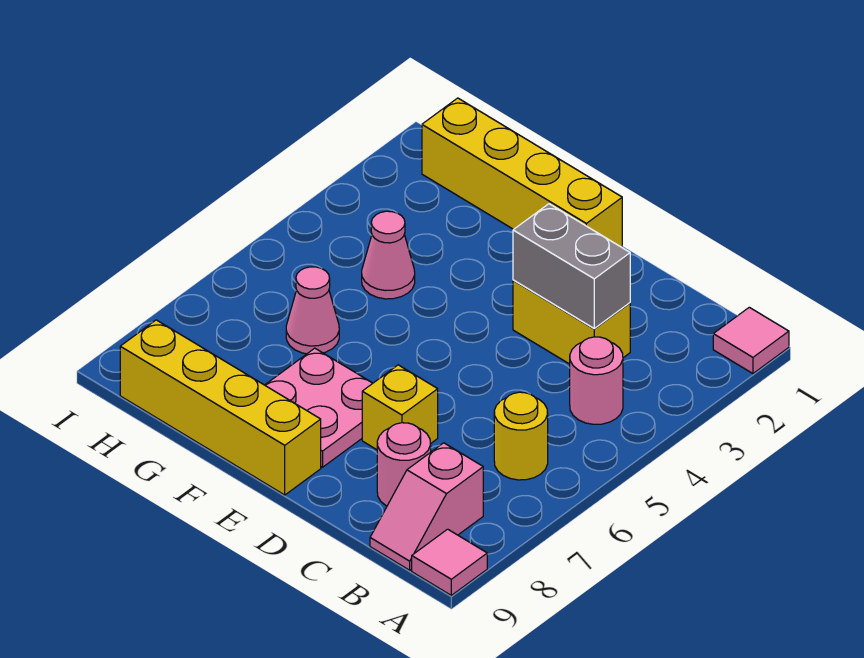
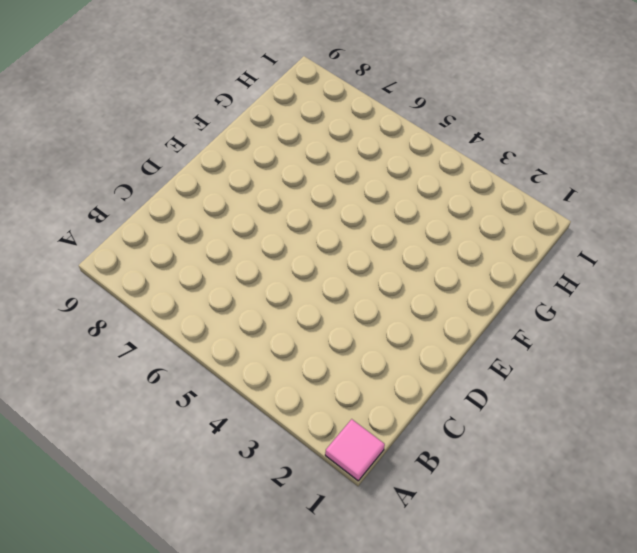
none -> pink tile A9 level 1
none -> pink round brick B4 level 1
none -> yellow round brick B6 level 1

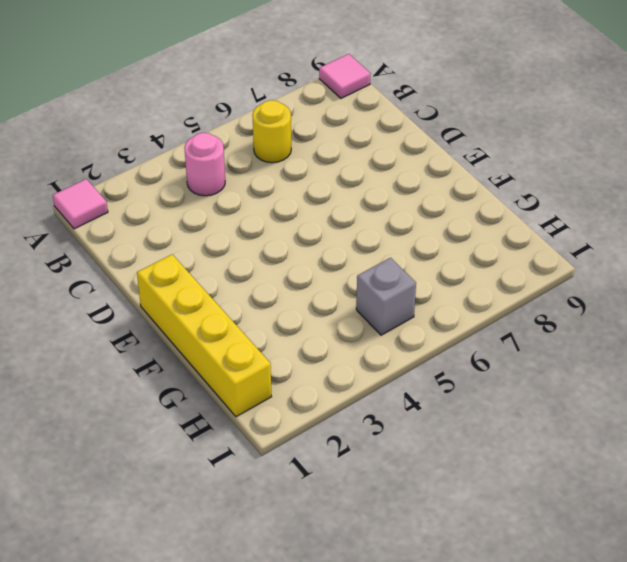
grey brick H5 level 1 -> none
none -> pink slope B8:B9 level 1 top 8
none -> yellow brick C3:D3 level 1
none -> pink round brick C8 level 1

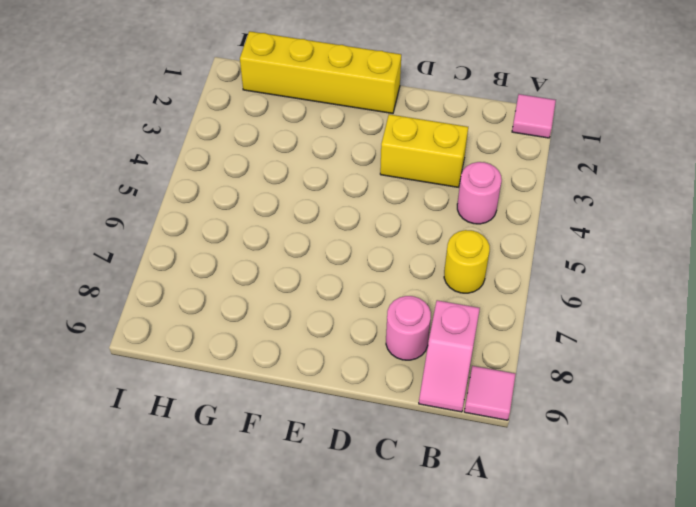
none -> yellow brick D7 level 1
none -> pink plate E7:F8 level 1
none -> yellow brick E9:H9 level 1

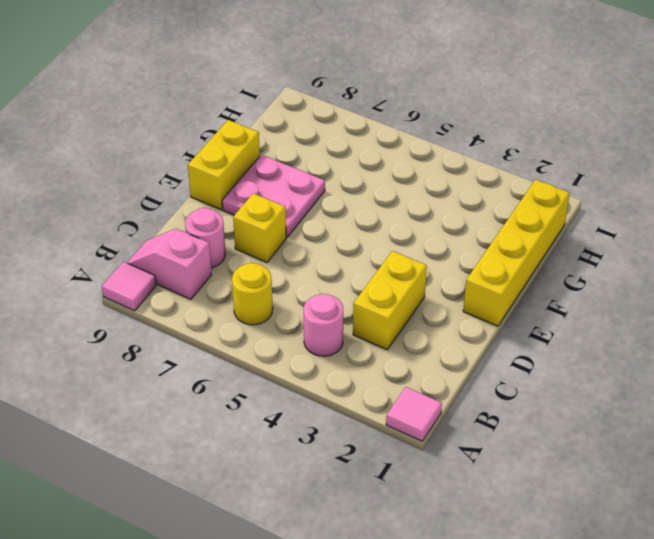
yellow brick E9:F9 level 1 -> yellow brick E9:H9 level 1
none -> pink cone G4 level 1
none -> pink cone G6 level 1
none -> grey brick C3:D3 level 2

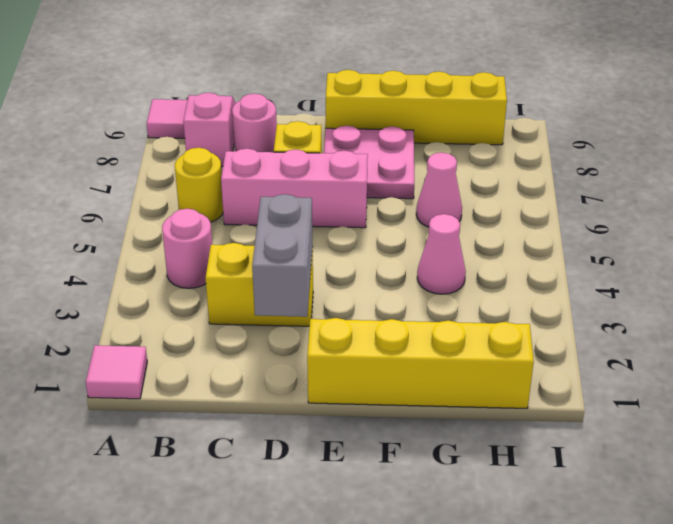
pink brick C6:E6 level 1 -> none
grey brick D2:D3 level 2 -> grey brick C3:D3 level 2

